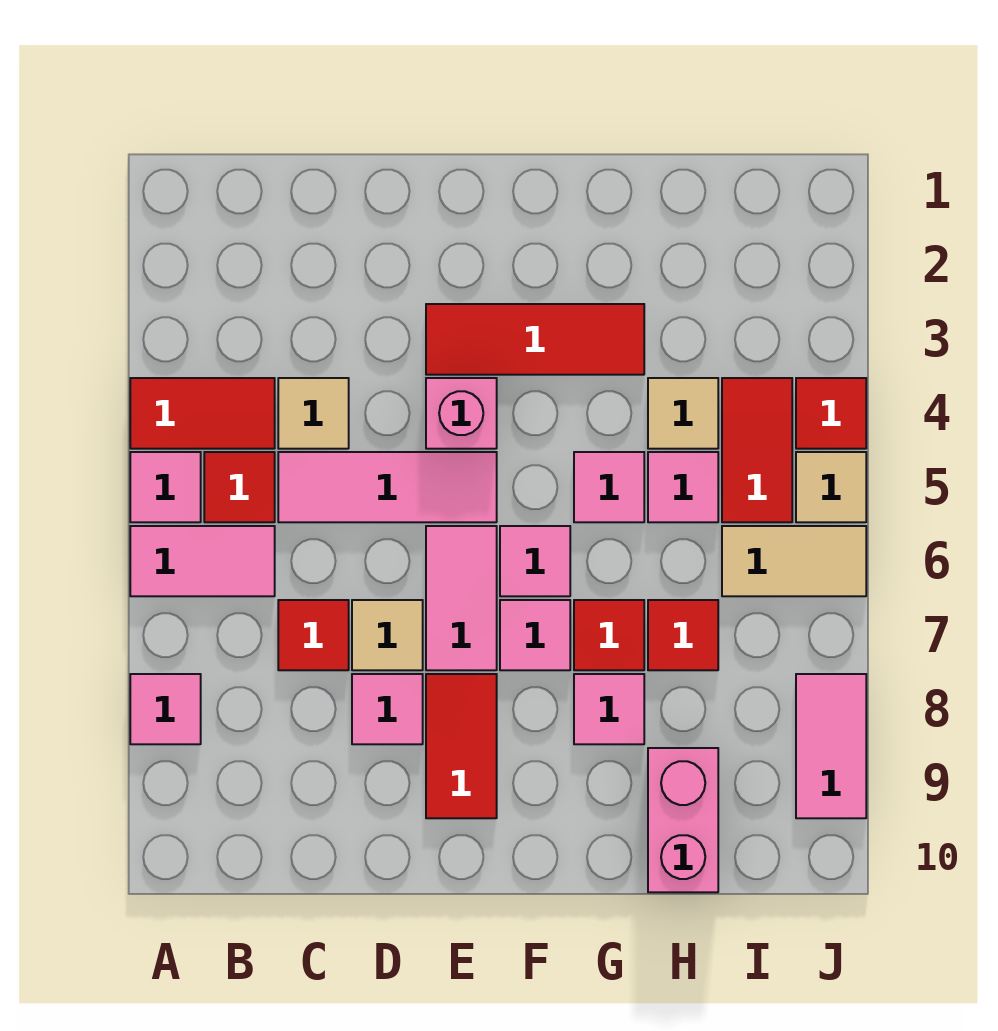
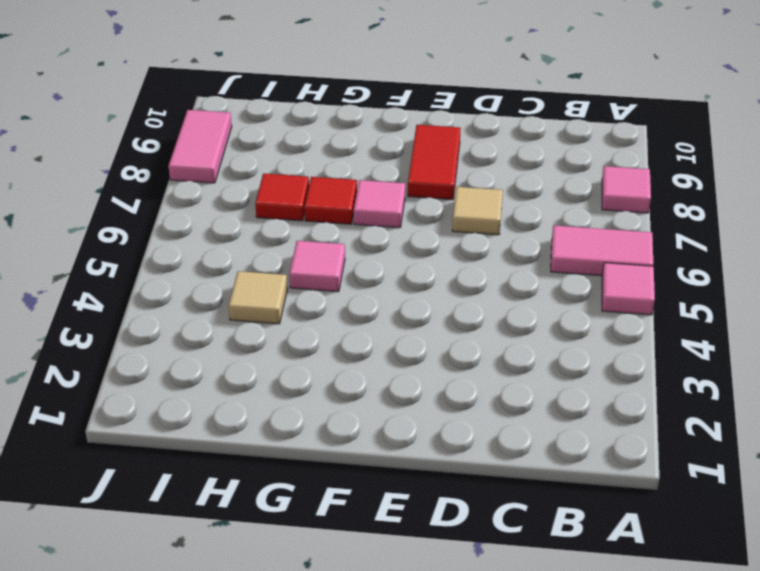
none -> red tile A4:B4 level 1
none -> red tile B5 level 1
none -> tan tile C4 level 1

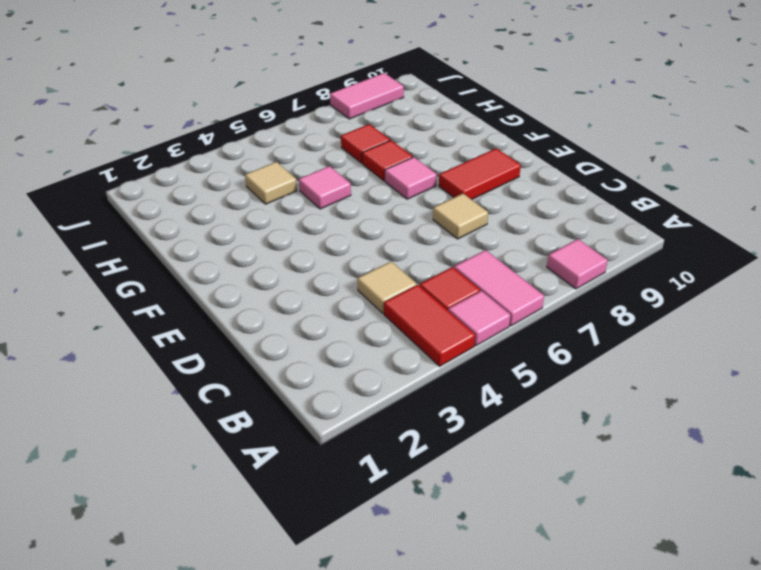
none -> pink tile C5:E5 level 1
none -> red tile C7 level 1
none -> pink tile D8 level 1

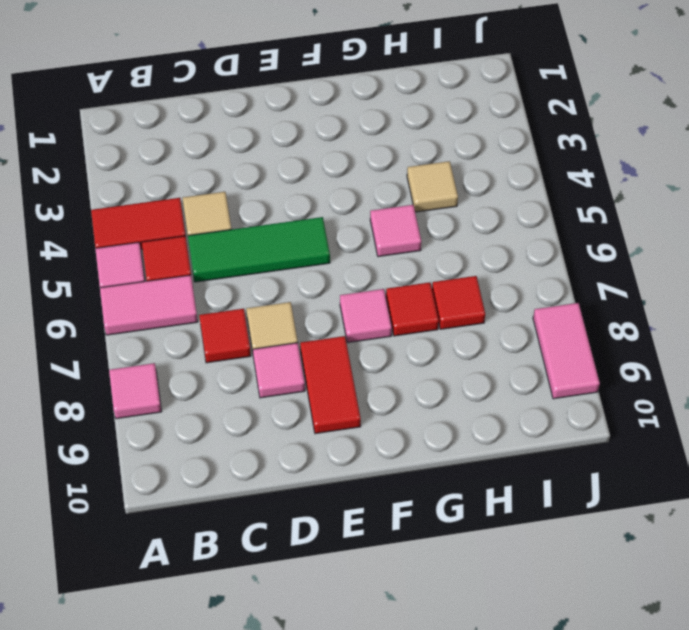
green tile C5:E5 level 1 -> pink tile C5:E5 level 1
none -> red tile E3:G3 level 1
none -> pink brick E4 level 1
none -> pink tile E6:E7 level 1

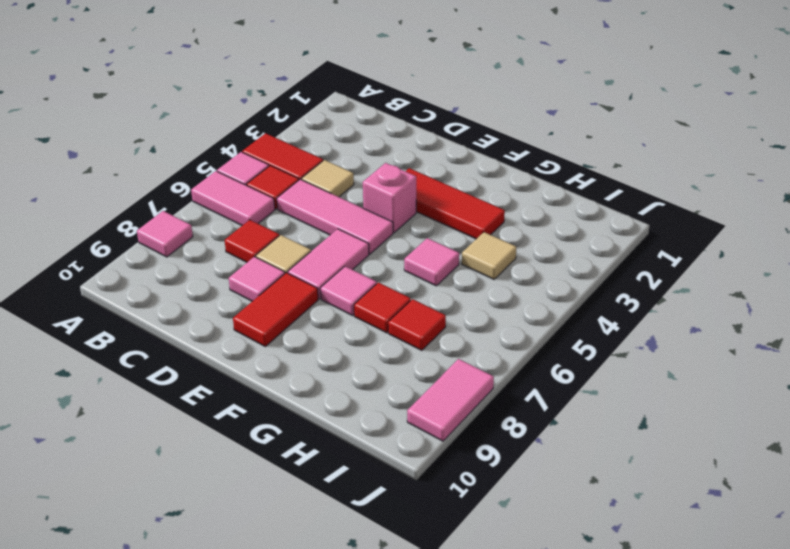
none -> pink tile F6 level 1
none -> pink tile G8 level 1
none -> pink tile H5 level 1

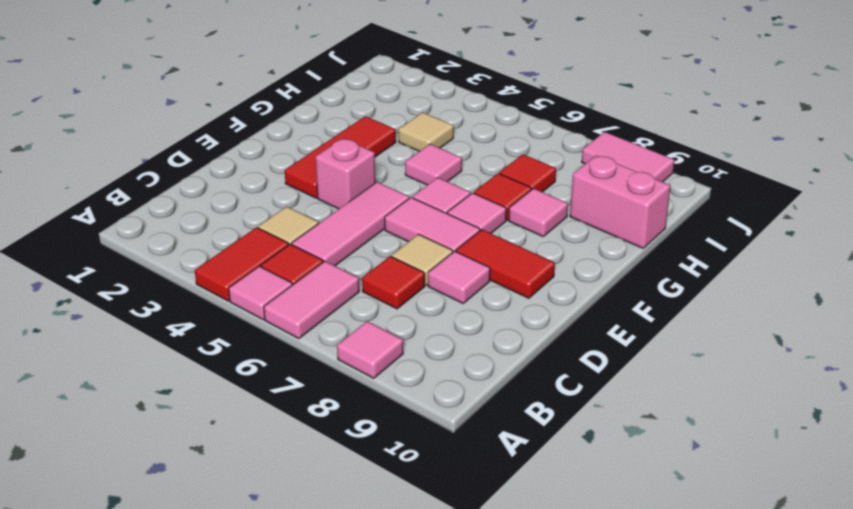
none -> pink tile H5 level 1
none -> red tile I4:I5 level 1
none -> tan tile I6:J6 level 1

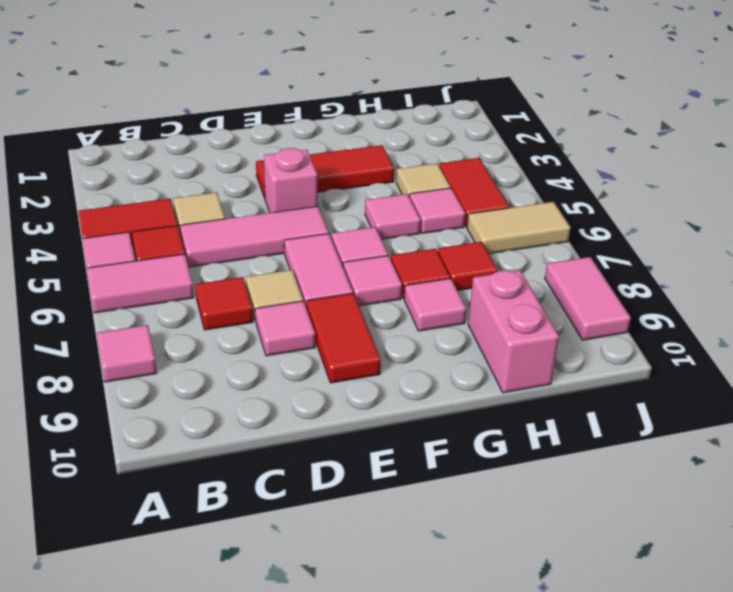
none -> red tile J4 level 1
none -> tan tile J5 level 1

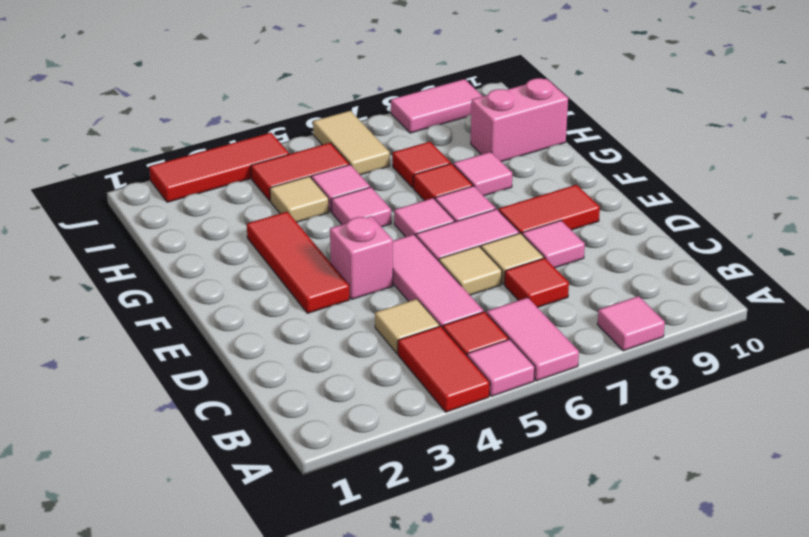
tan tile D6 level 1 -> tan tile J5 level 1
red tile J2:J4 level 1 -> red tile J4 level 1

